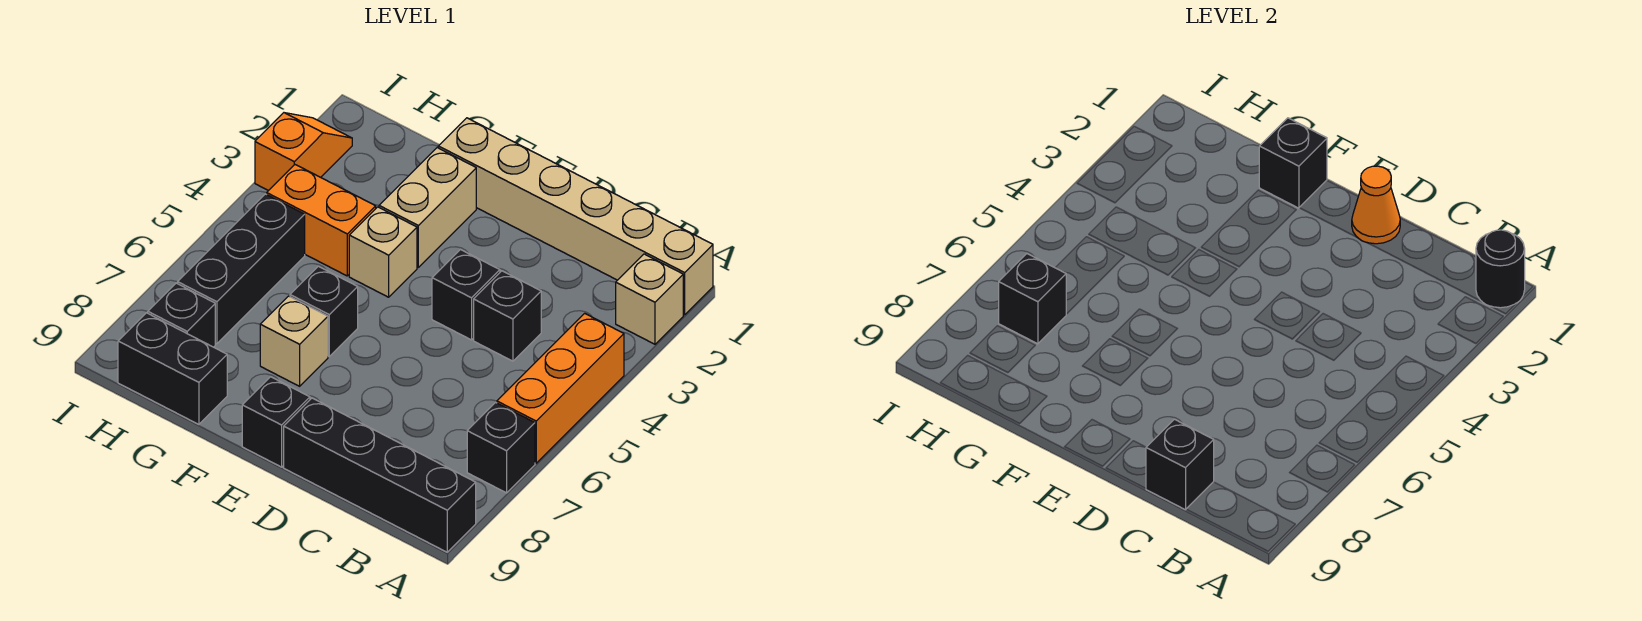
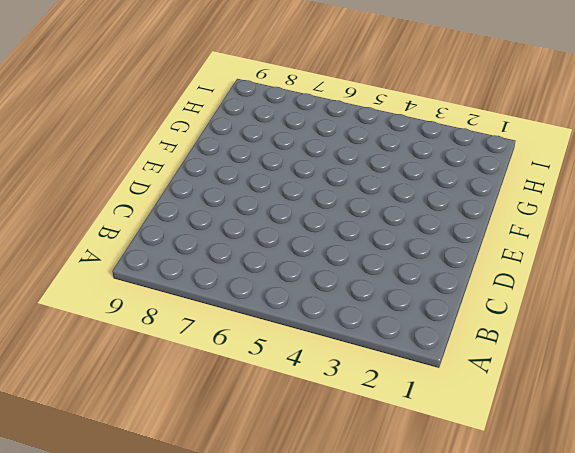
none -> tan brick A1:F1 level 1
none -> tan brick A2 level 1
none -> orange brick A4:A6 level 1

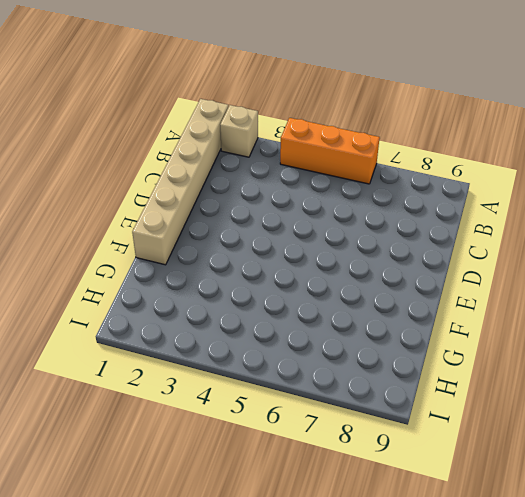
none -> black brick A7 level 1
none -> black brick A9:D9 level 1
none -> black brick C4 level 1

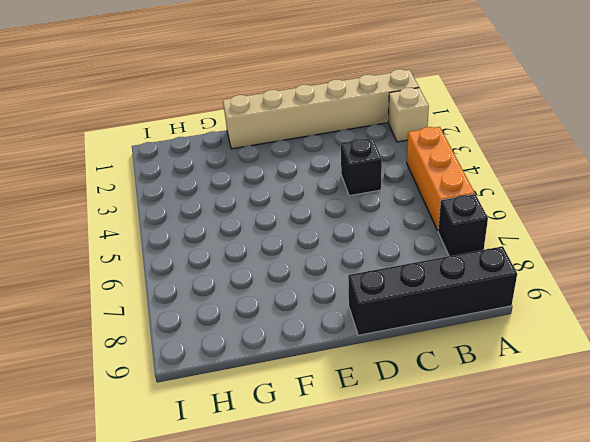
none -> black brick D4 level 1
none -> black brick E9 level 1
none -> tan brick F2:F3 level 1

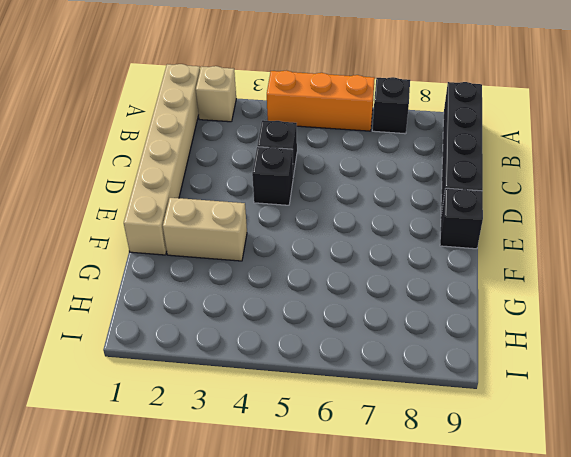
none -> tan brick F4 level 1
none -> black brick F6 level 1
none -> tan brick F7 level 1

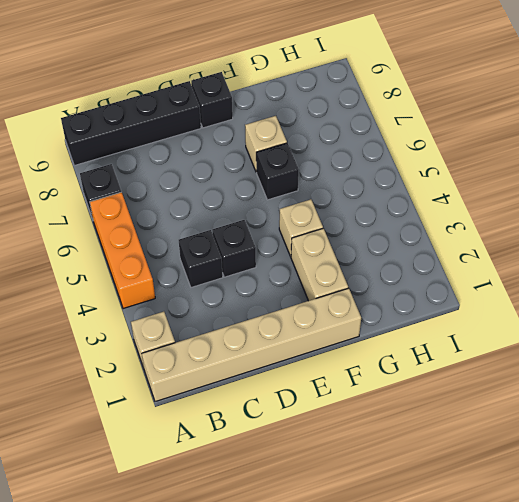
none -> orange brick G4:H4 level 1
none -> black brick G9:H9 level 1
none -> black brick H5:H7 level 1

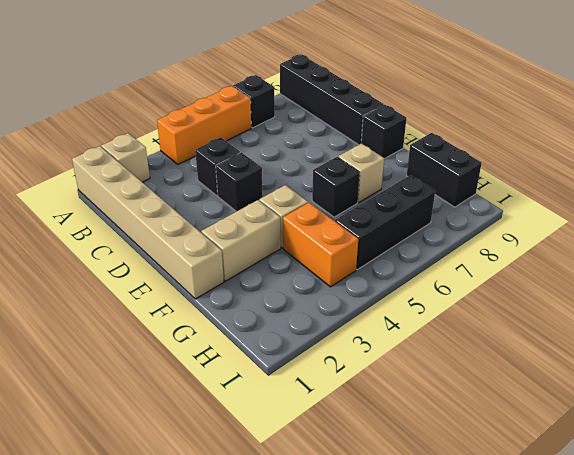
none -> black brick H8 level 1
none -> orange slope I2:I3 level 1 top 3
none -> black round brick A1 level 2

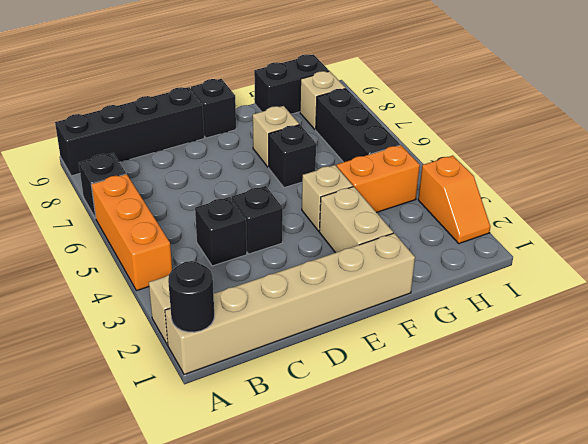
tan brick H8 level 1 -> black brick H8 level 1
none -> black brick C9 level 2
none -> orange cone D1 level 2
none -> black brick F1 level 2

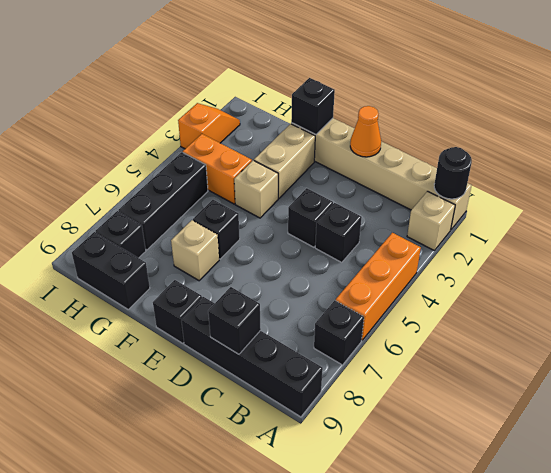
none -> black brick H7 level 2

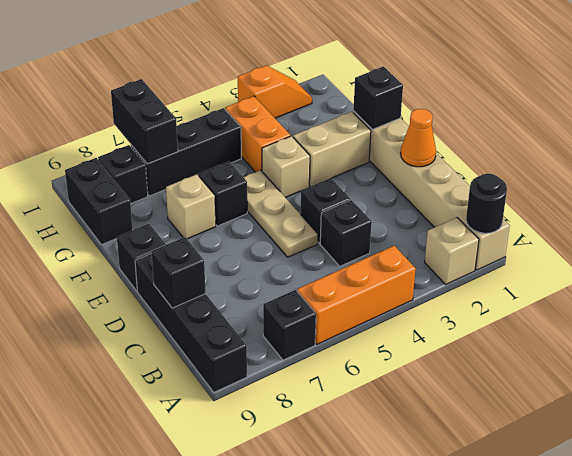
tan plate D5:F5 level 1 -> none
black brick H7:I7 level 2 -> black brick H7 level 2

